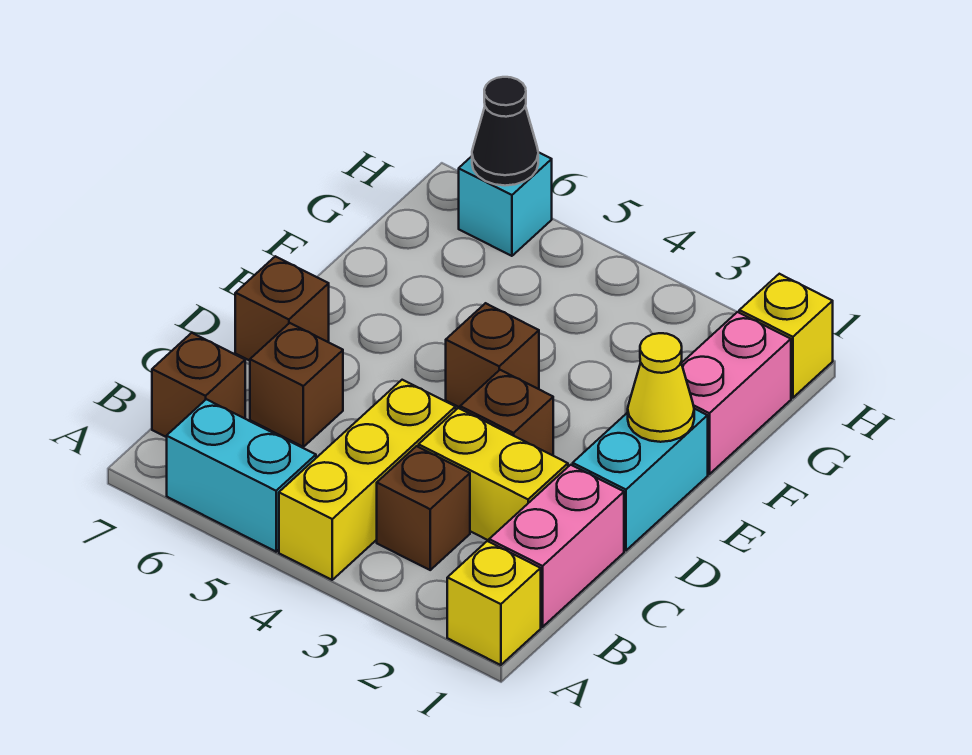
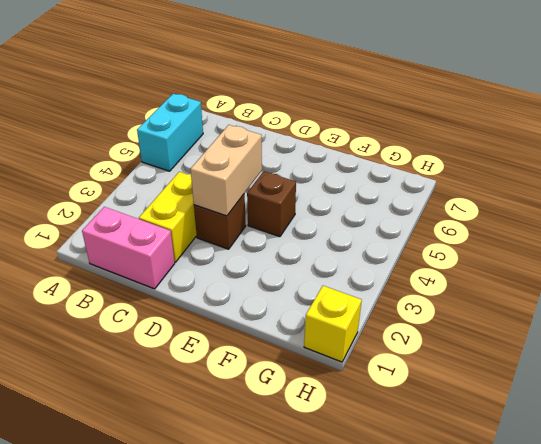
tan brick D3:D4 level 2 -> none
none -> yellow brick A1 level 1
none -> yellow brick A4:C4 level 1
none -> brown brick B3 level 1

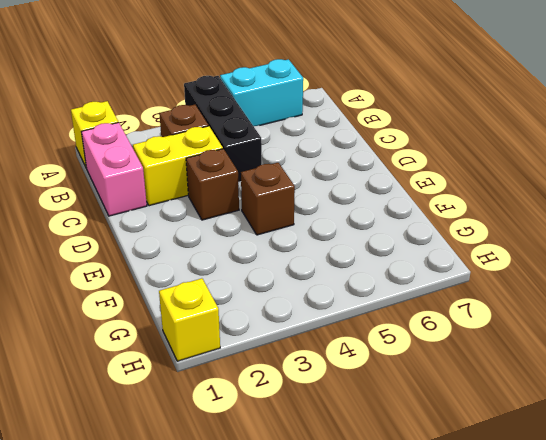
black brick A4:C4 level 1 -> yellow brick A4:C4 level 1
none -> brown brick B7 level 1
none -> brown brick C6 level 1
none -> cyan brick D1:E1 level 1

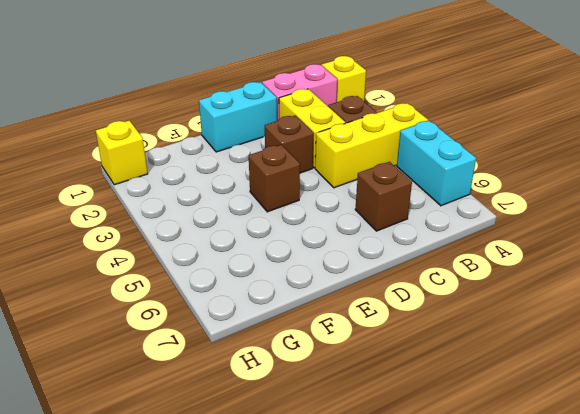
none -> brown brick B7 level 1
none -> brown brick D7 level 1
none -> pink brick F1:G1 level 1

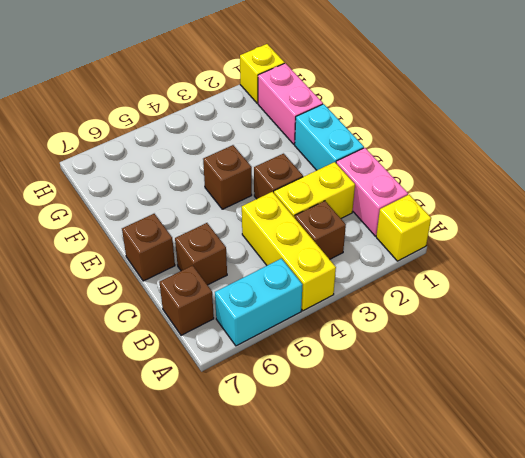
none -> cyan brick H6 level 1
none -> yellow cone E1 level 2
none -> black cone H6 level 2

